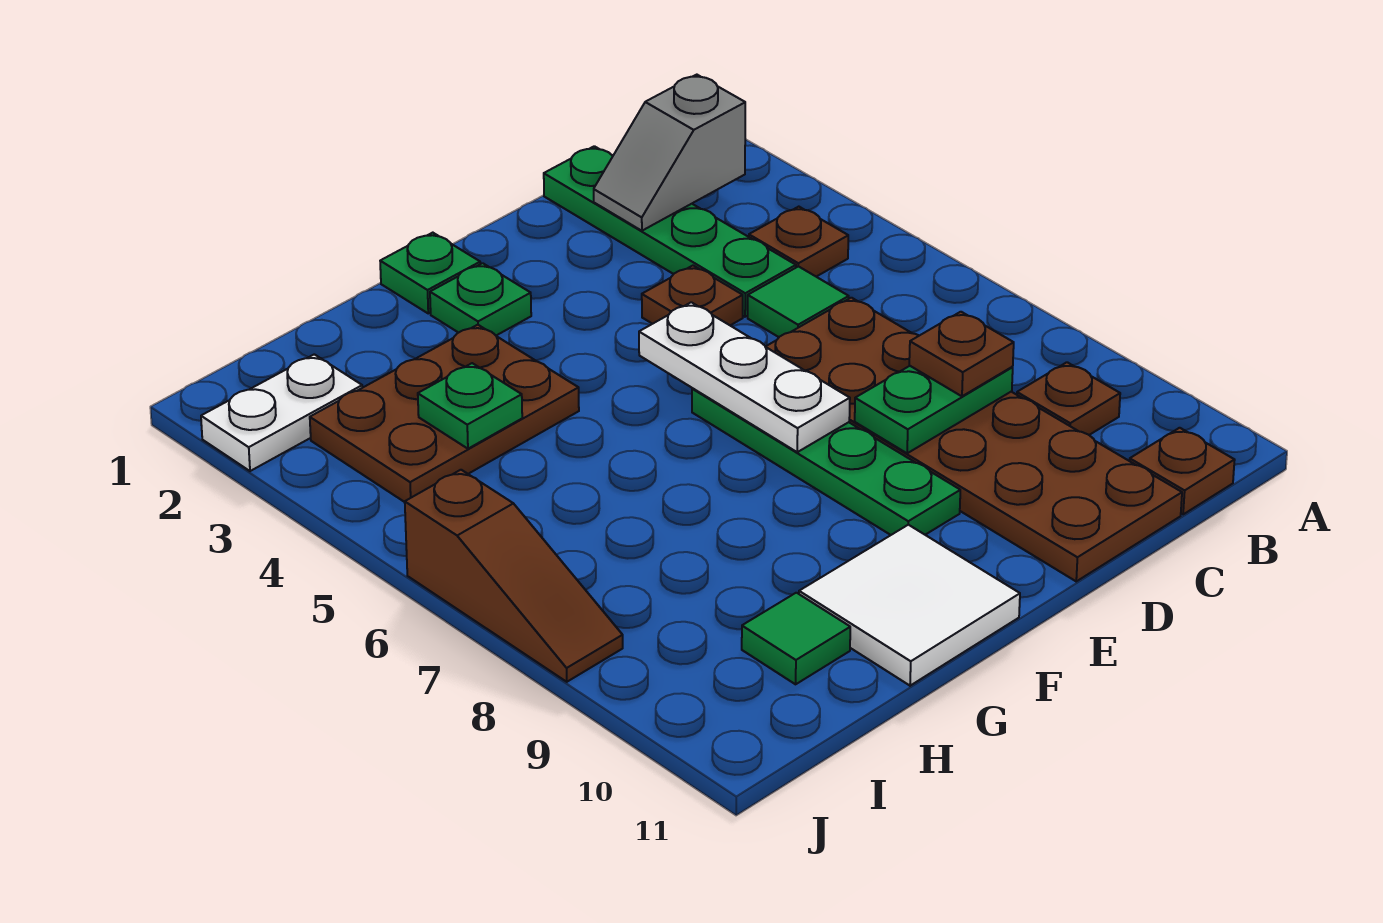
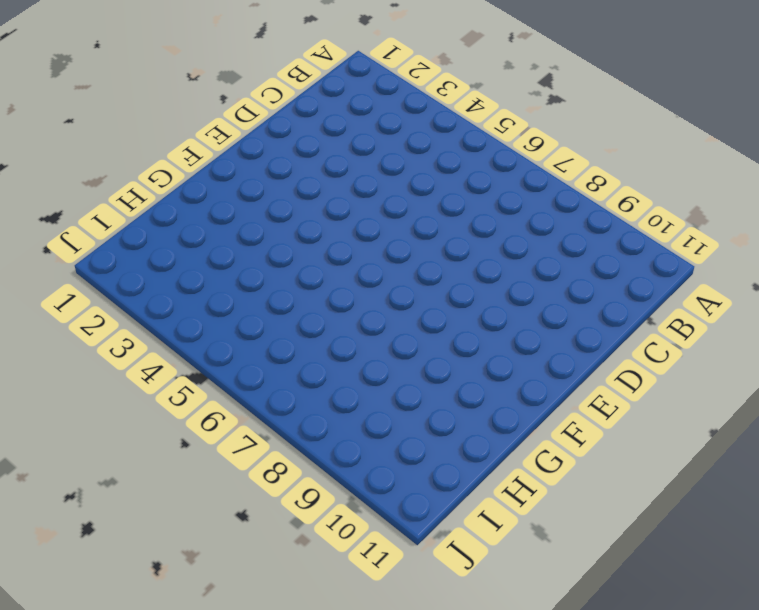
none -> brown plate B4 level 1
none -> brown plate B9 level 1
none -> brown plate B11 level 1

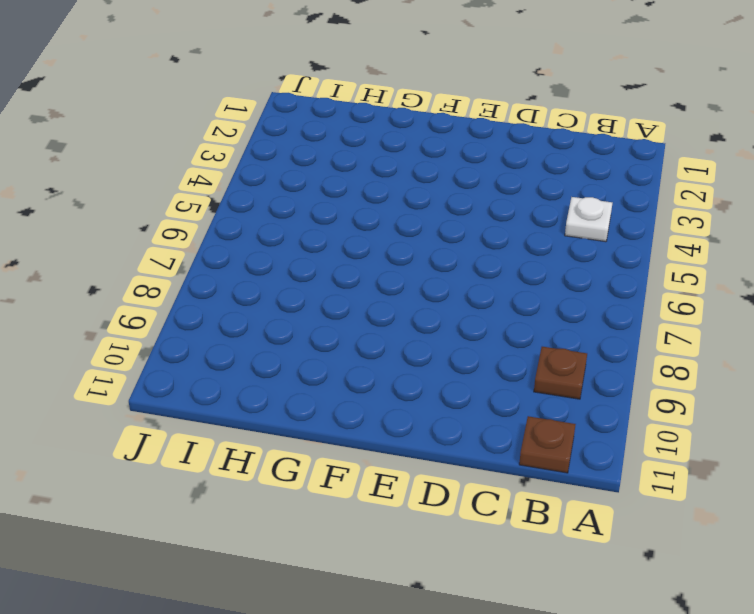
white plate B4 level 1 -> brown plate B4 level 1
none -> green plate C1:C4 level 1
none -> green tile C5 level 1
none -> brown plate C6:D11 level 1

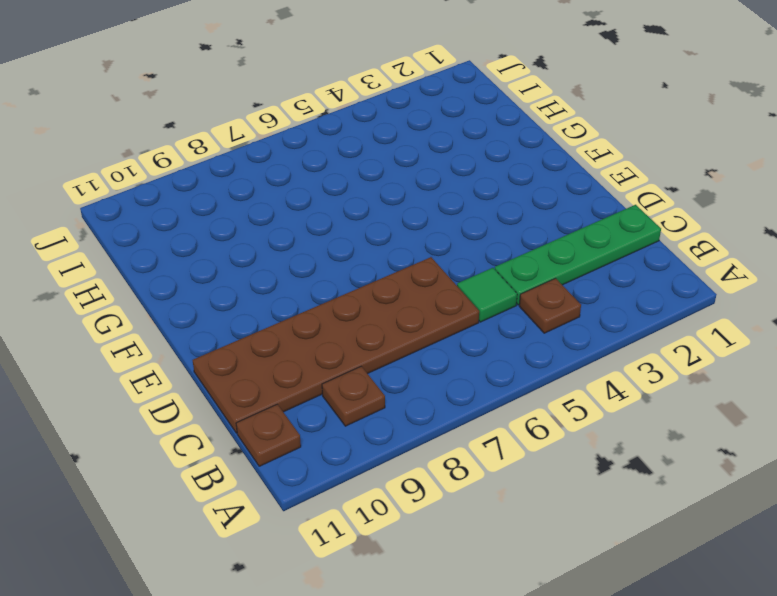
none -> brown plate D4 level 1
none -> green plate E6:E9 level 1
none -> green plate F1 level 1

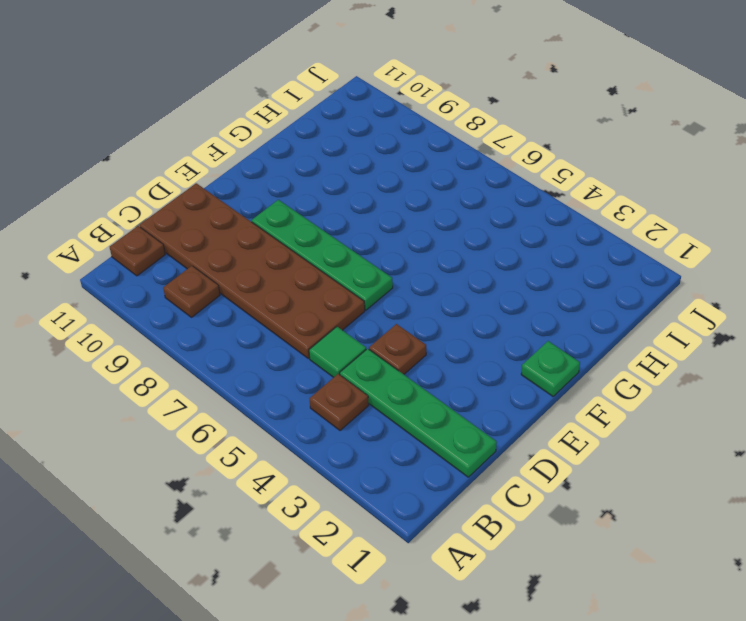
none -> green plate F2 level 1
none -> white tile F10:G11 level 1
none -> brown plate G3:I4 level 1

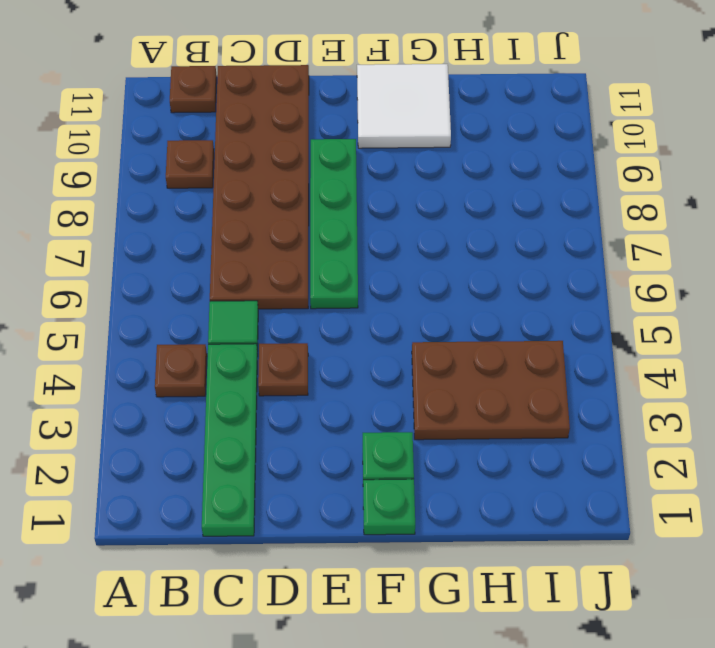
none -> green tile H10 level 1
none -> white plate I2:J2 level 1
none -> brown slope J6:J8 level 1 top 6

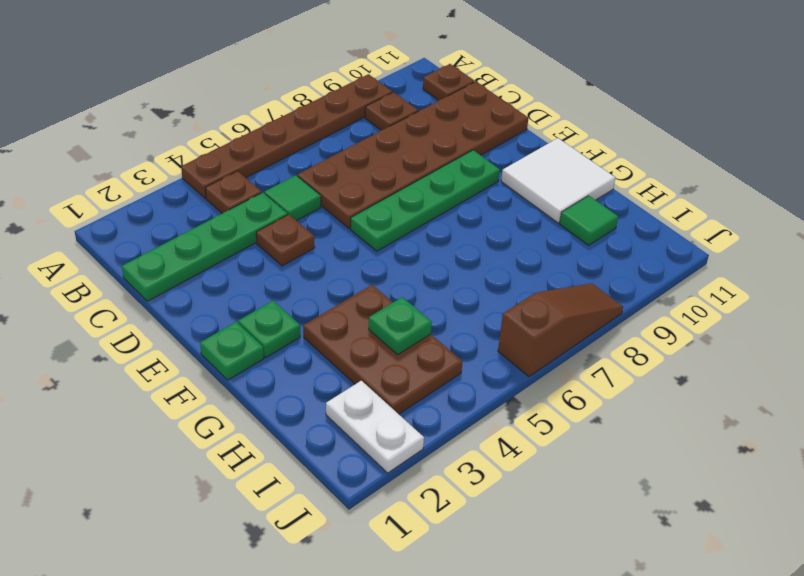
brown plate A4:A9 level 1 -> none
none -> grey slope B2:C2 level 2 top B
none -> green plate C8:D8 level 2
none -> white plate E5:E7 level 2

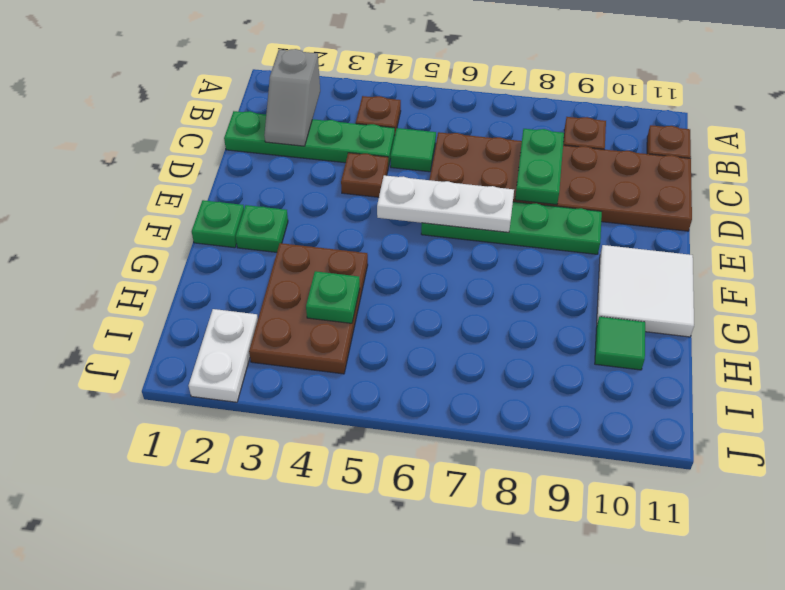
none -> brown slope J6:J8 level 1 top 6
none -> brown plate C8 level 3

